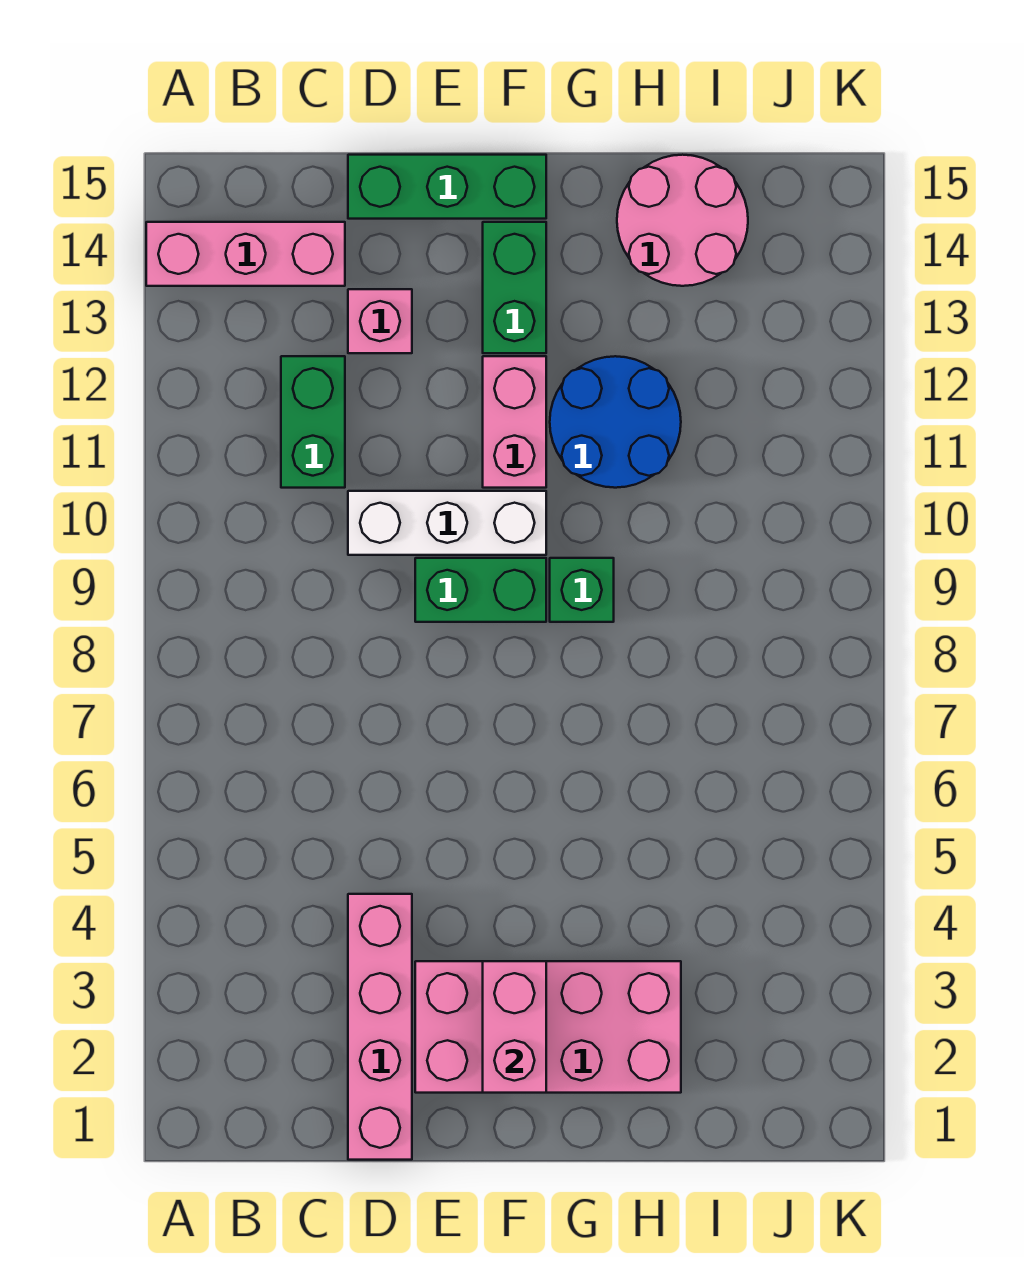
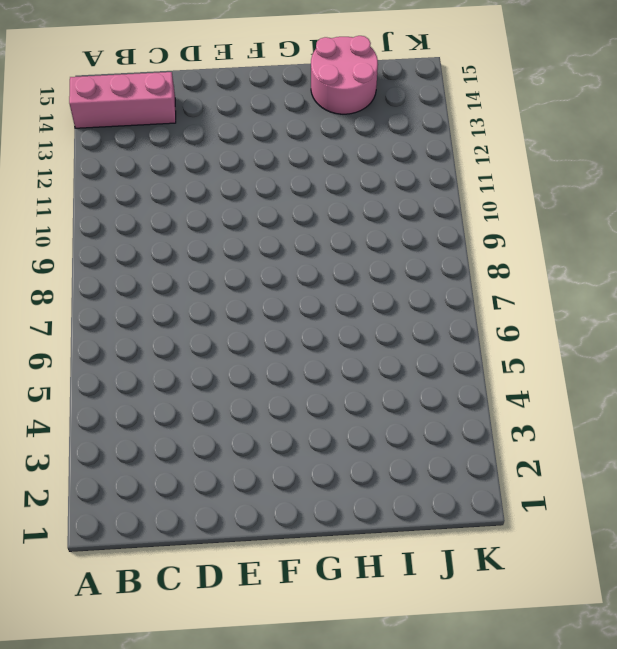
none -> green brick C11:C12 level 1
none -> pink brick D1:D4 level 1
none -> white brick D10:F10 level 1

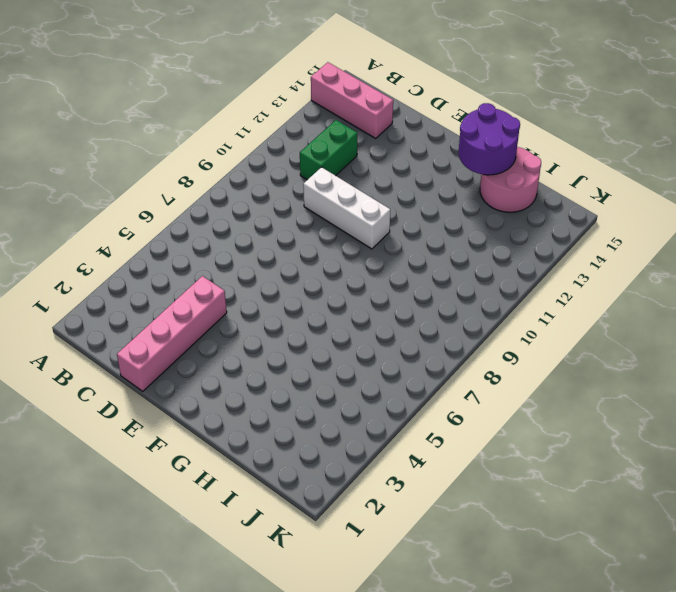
purple round brick G14:H15 level 2 -> none
none -> pink brick D13 level 1
none -> green brick D15:F15 level 1
none -> pink brick E2:H3 level 1

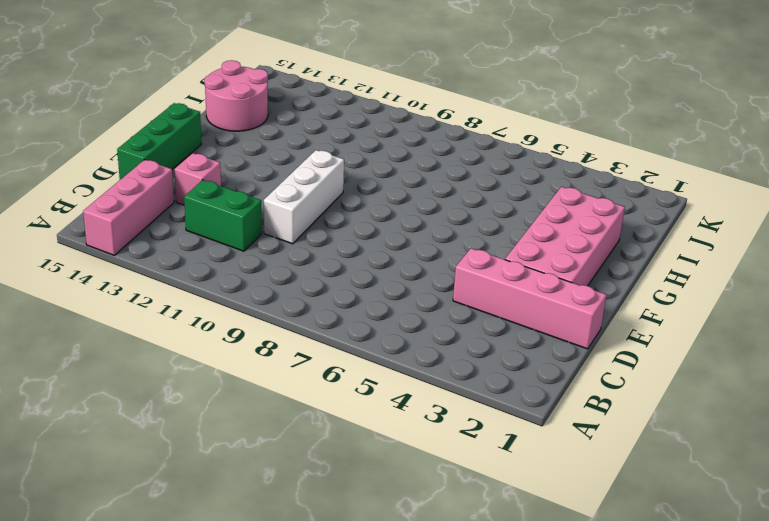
none -> green brick E9:F9 level 1
none -> pink brick F11:F12 level 1
none -> green brick F13:F14 level 1

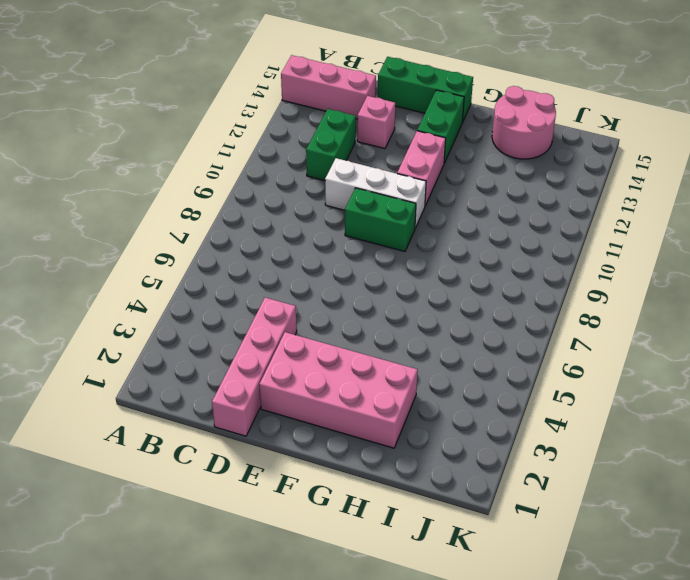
none -> green brick G9 level 1
none -> blue round brick G11:H12 level 1
none -> pink brick F2:F3 level 2

